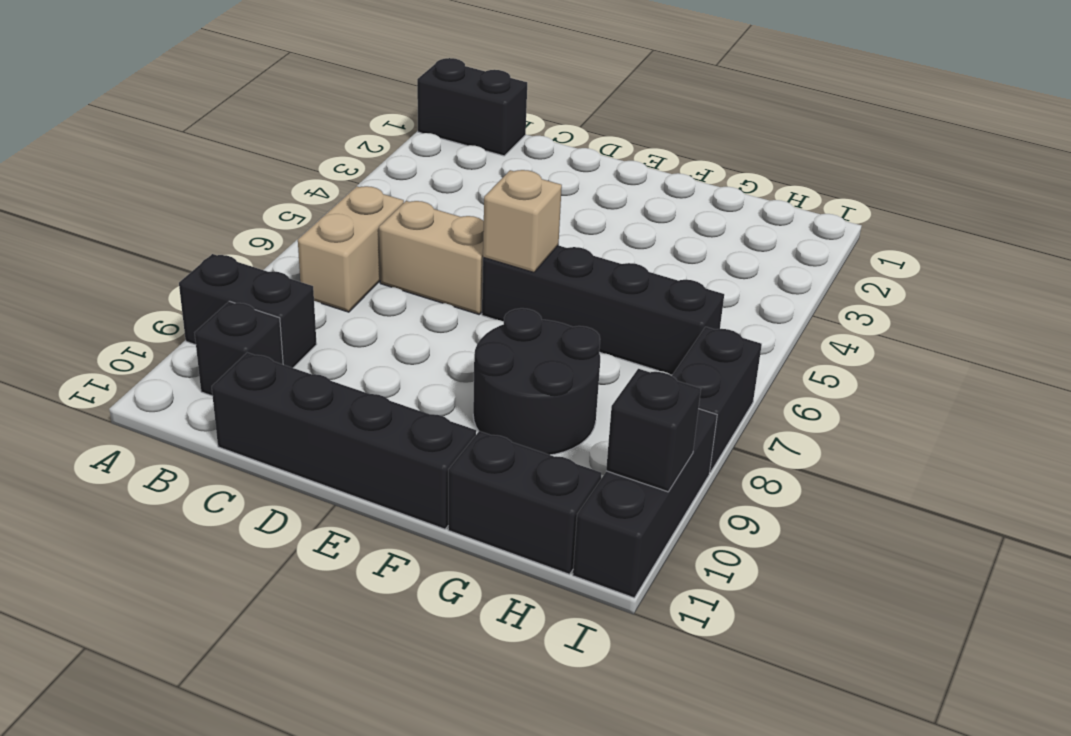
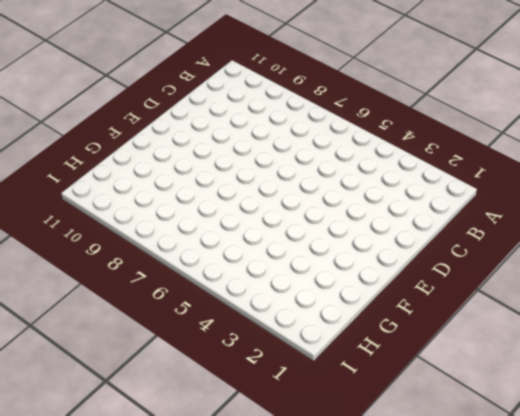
none -> black brick A1:B1 level 1
none -> black brick A9:B9 level 1
none -> tan brick B6:B7 level 1

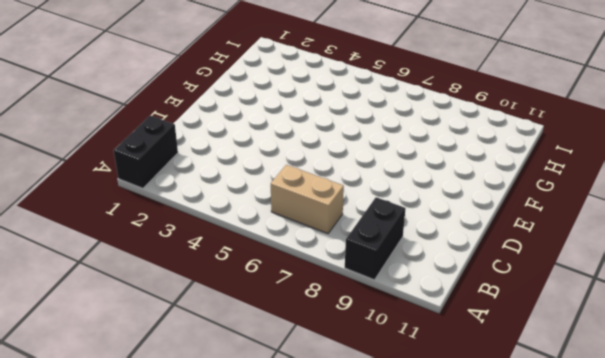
none -> black brick B10 level 1
none -> tan brick C6:D6 level 1
none -> black brick C11:F11 level 1

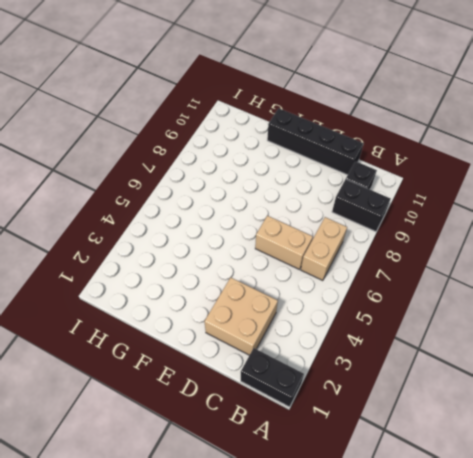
tan brick C2:D3 level 1 -> none
none -> black brick E6:H6 level 1
none -> black round brick F8:G9 level 1
none -> black brick G11:H11 level 1

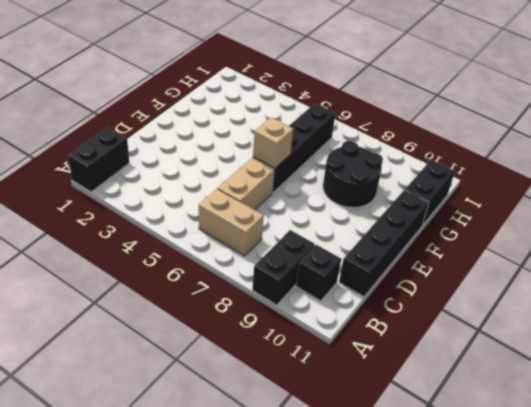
none -> black brick I7:I8 level 1
none -> black brick I9:I11 level 1
none -> black brick I10 level 2

